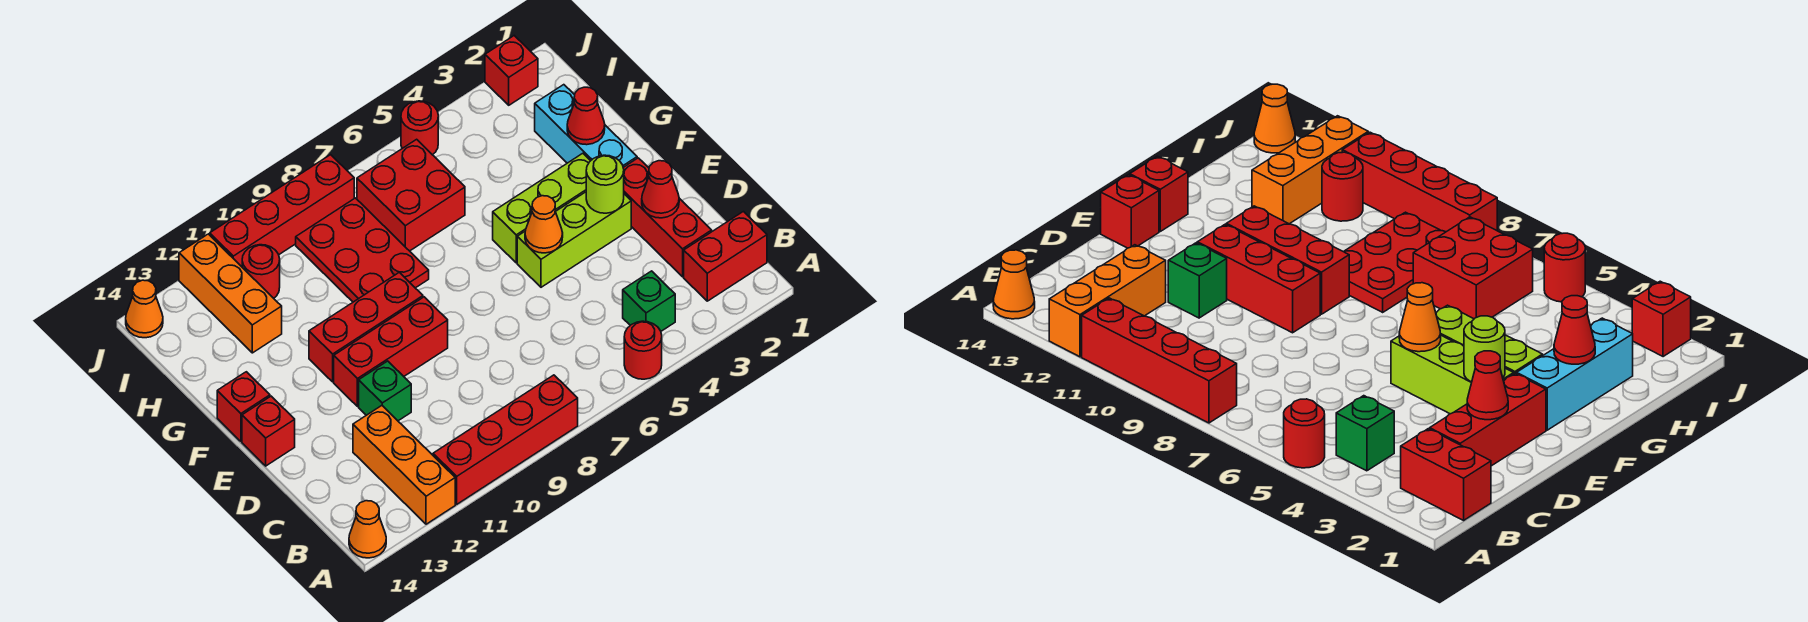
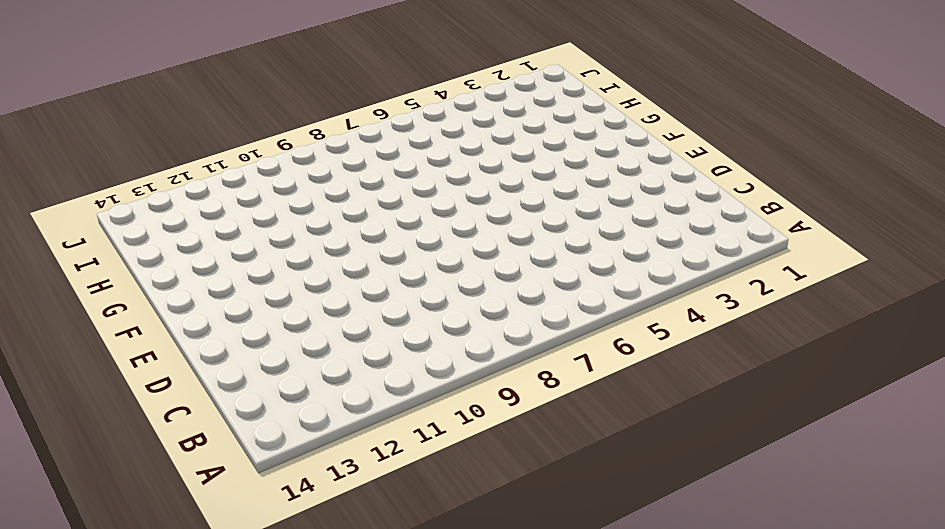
none -> red round brick A5 level 1
none -> red brick A8:A11 level 1
none -> orange brick A12:C12 level 1

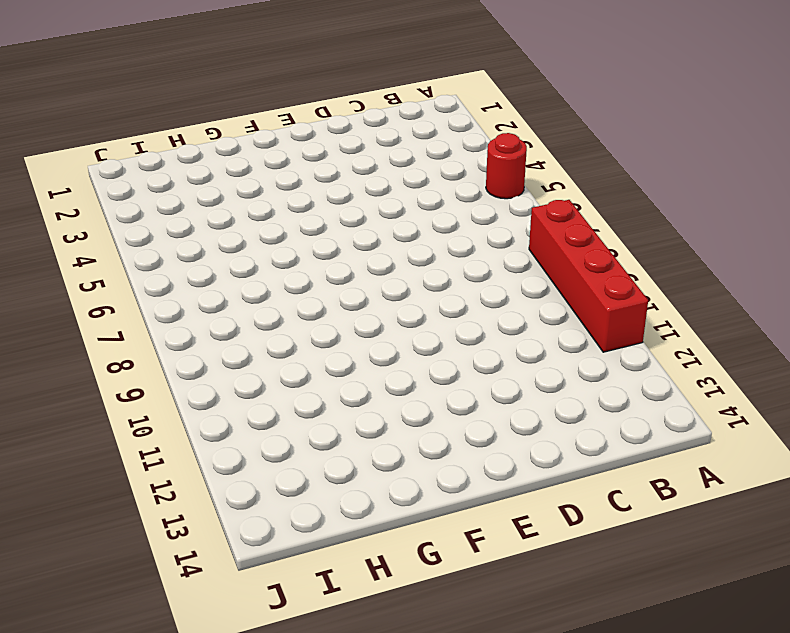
none -> orange brick A12:C12 level 1
none -> orange cone A14 level 1
none -> red brick B1:B2 level 1

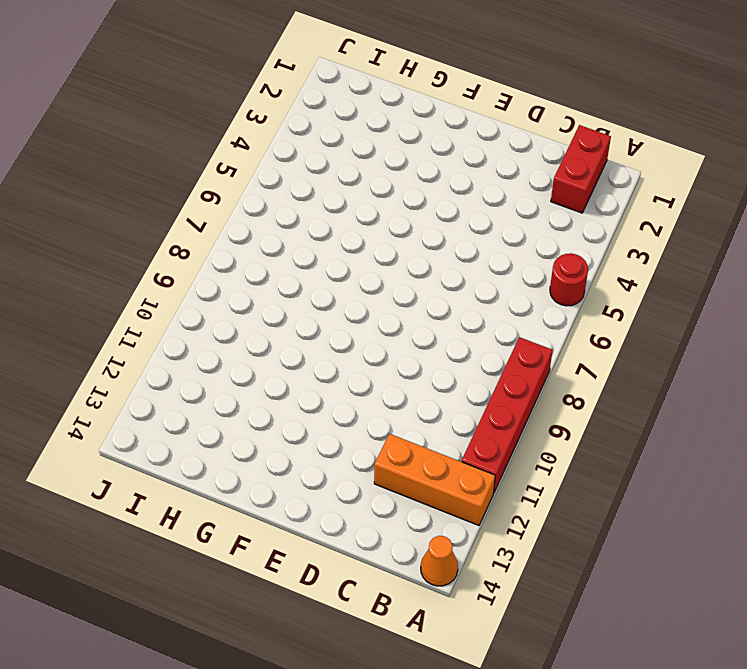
none -> green brick B4 level 1
none -> red brick C2:E2 level 1
none -> green brick D11 level 1

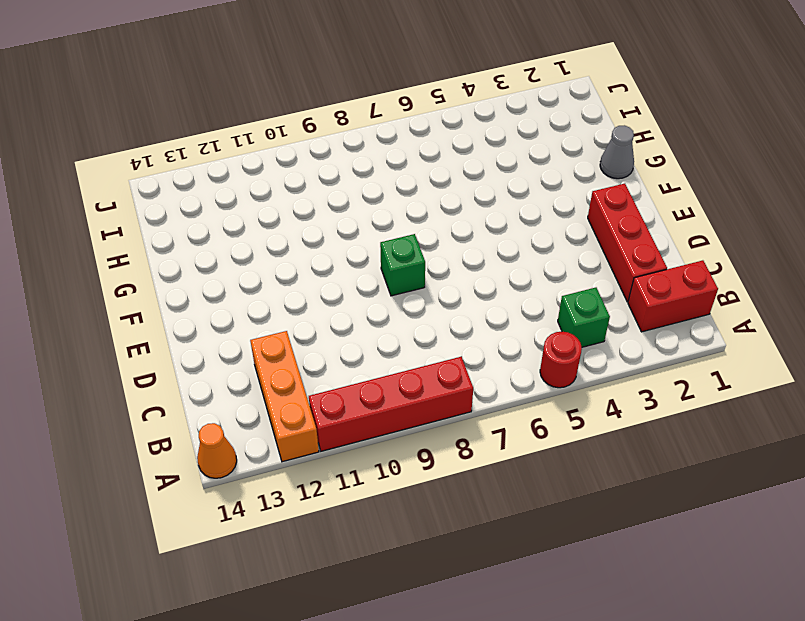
green brick E8 level 1 -> green brick D11 level 1
grey cone G1 level 1 -> none
none -> lime brick E3:E5 level 1
none -> red brick E9:E11 level 1
none -> red brick E14 level 1

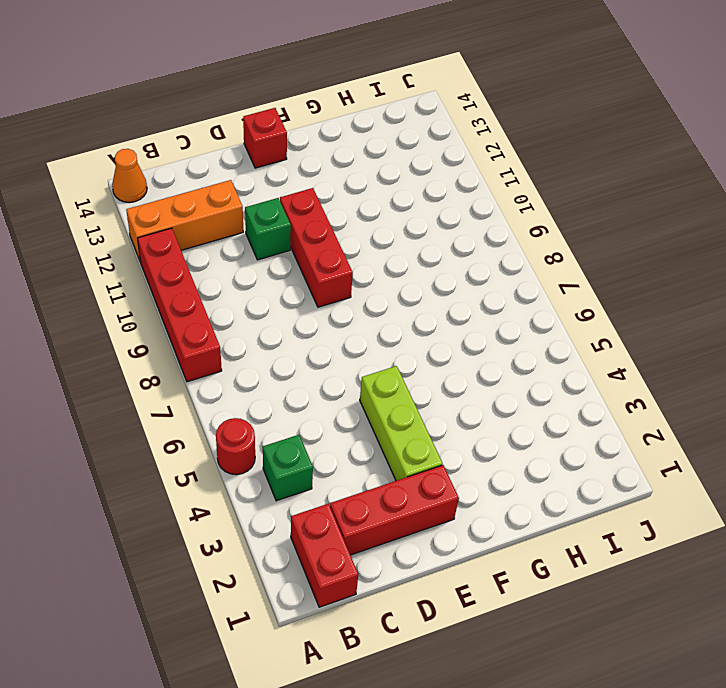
none -> cyan brick F2:H2 level 1
none -> lime brick F3:F5 level 1
none -> red brick F9:F11 level 1

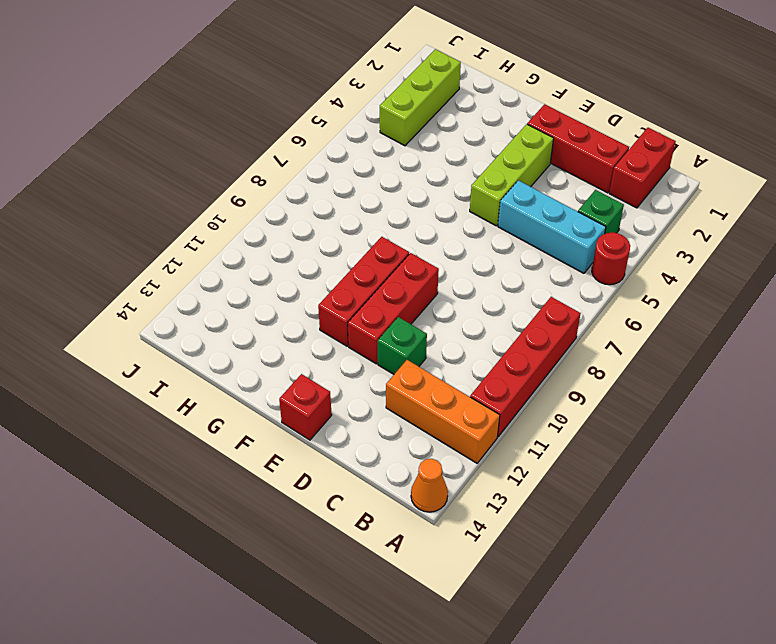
cyan brick B5:D5 level 1 -> cyan brick F2:H2 level 1
lime brick I2:I4 level 1 -> lime brick F3:F5 level 1
none -> red brick F14 level 1
none -> red plate G8:I9 level 1
none -> red brick H6:I7 level 1

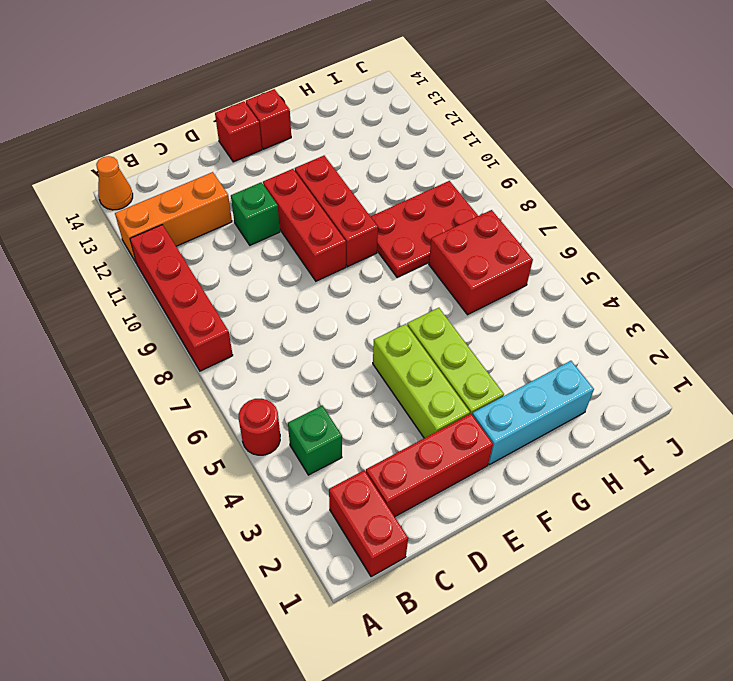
none -> orange brick H12:J12 level 1
none -> red round brick I11 level 1
none -> red brick J2 level 1

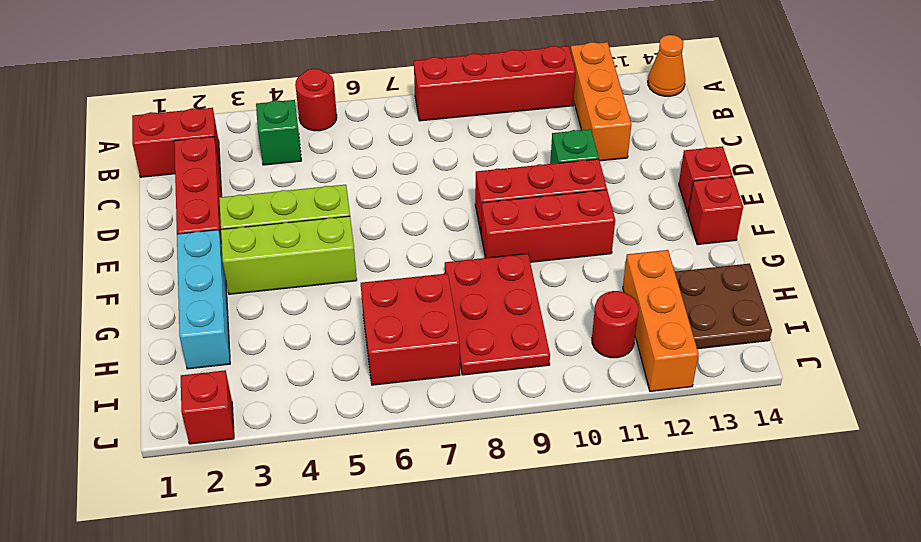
brown plate H13:I14 level 1 -> none
none -> red round brick J5 level 1
none -> red brick J8:J11 level 1
none -> orange cone J14 level 1

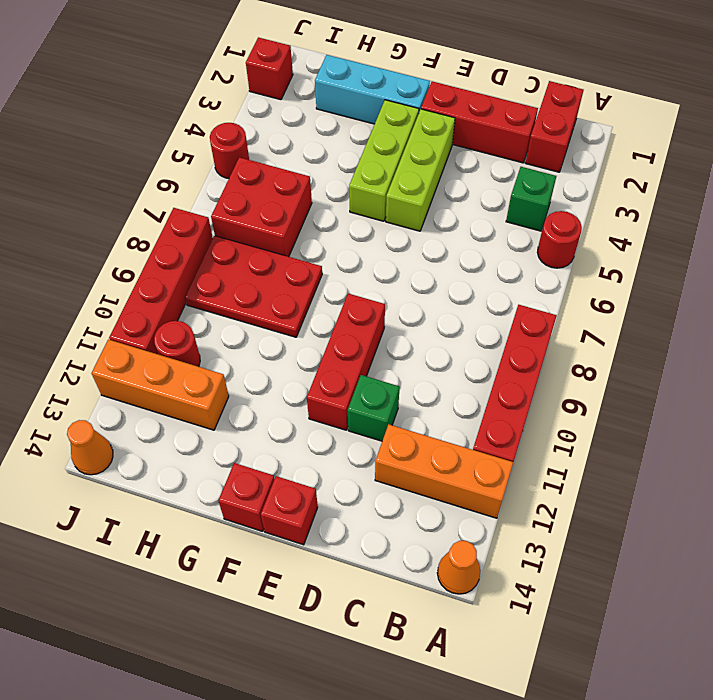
none -> red brick F9:F11 level 1
none -> red cone D2 level 2
none -> lime round brick E3 level 2

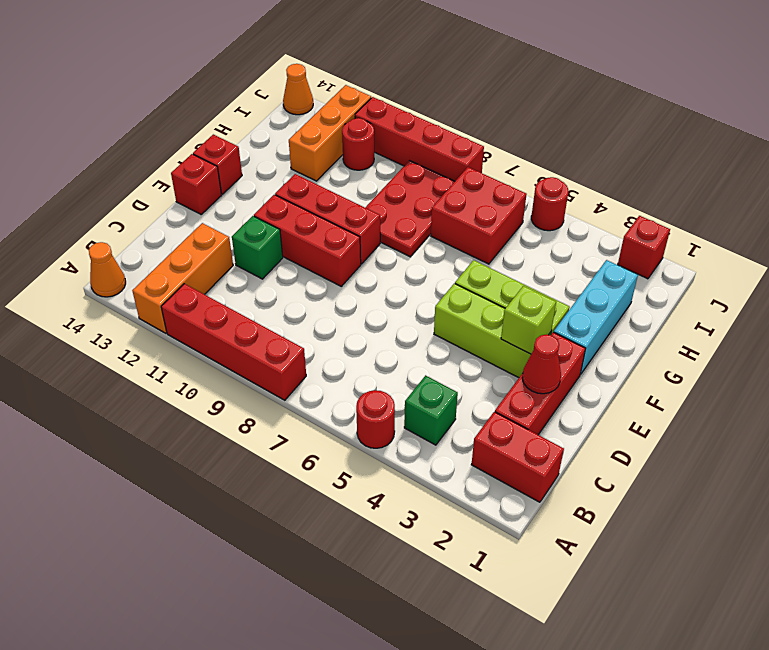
lime brick E3 level 2 -> lime round brick E3 level 2
none -> orange cone E5 level 2
none -> red cone G2 level 2

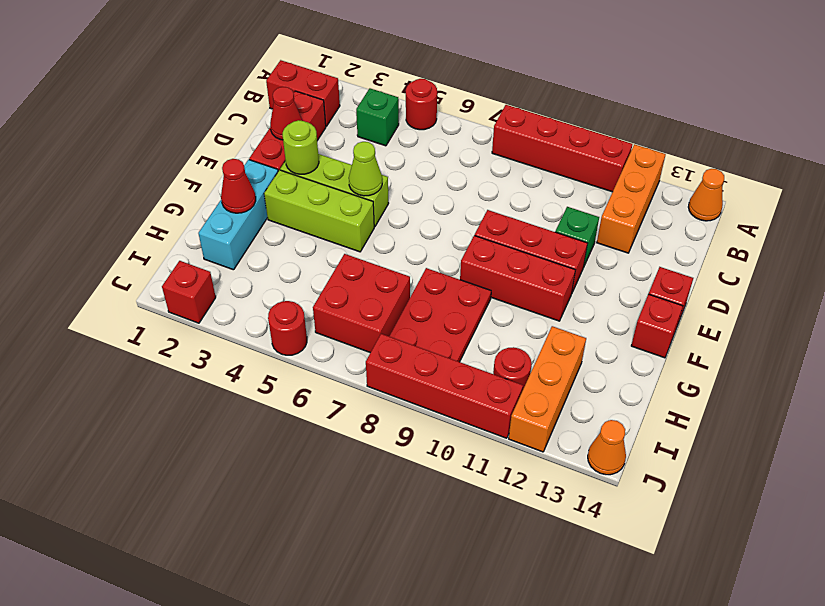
lime cone E5 level 2 -> orange cone E5 level 2

